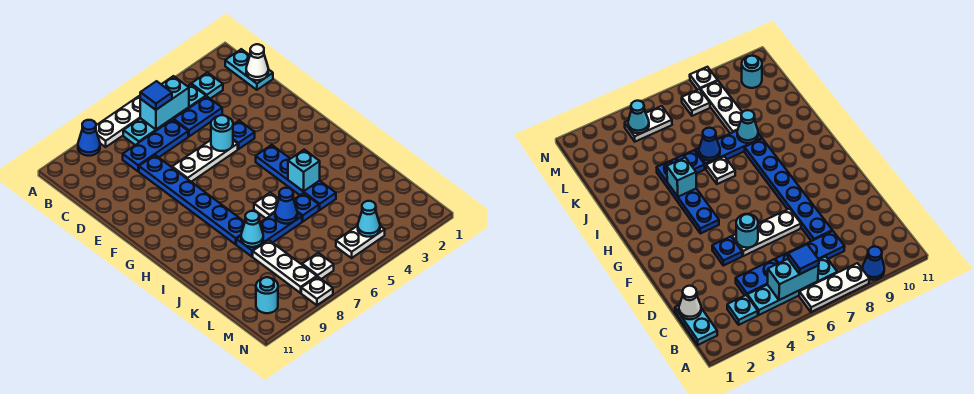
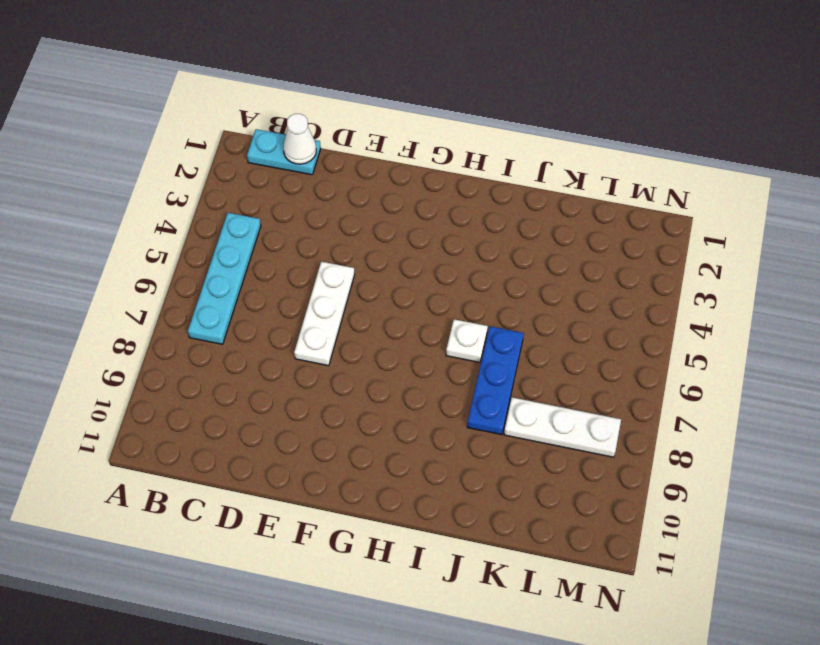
none -> white plate A6:A8 level 1
none -> blue cone A9 level 1
none -> cyan plate B3 level 1

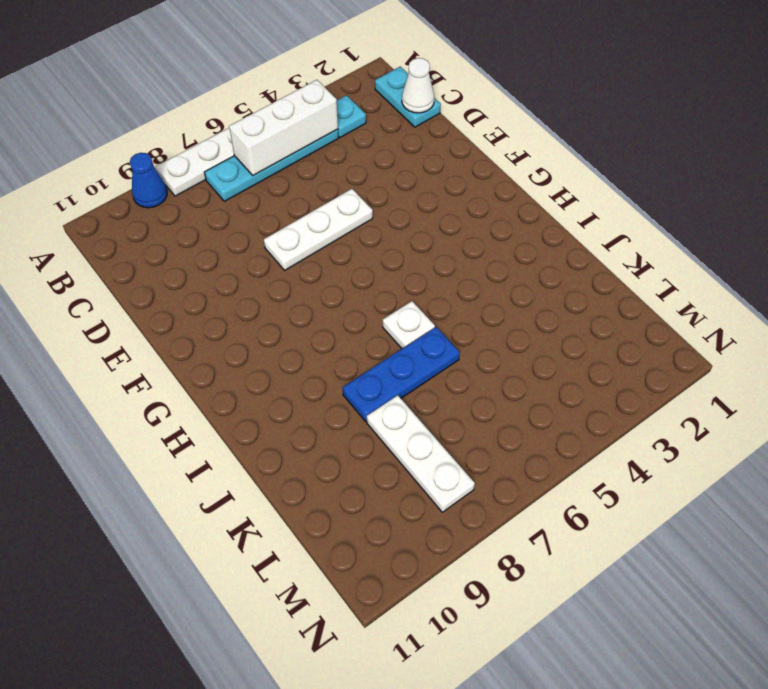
white brick B4:B6 level 2 -> cyan brick B5:B6 level 2
none -> blue plate C4:C5 level 1
none -> blue plate C6:C8 level 1
none -> blue plate D8:I8 level 1

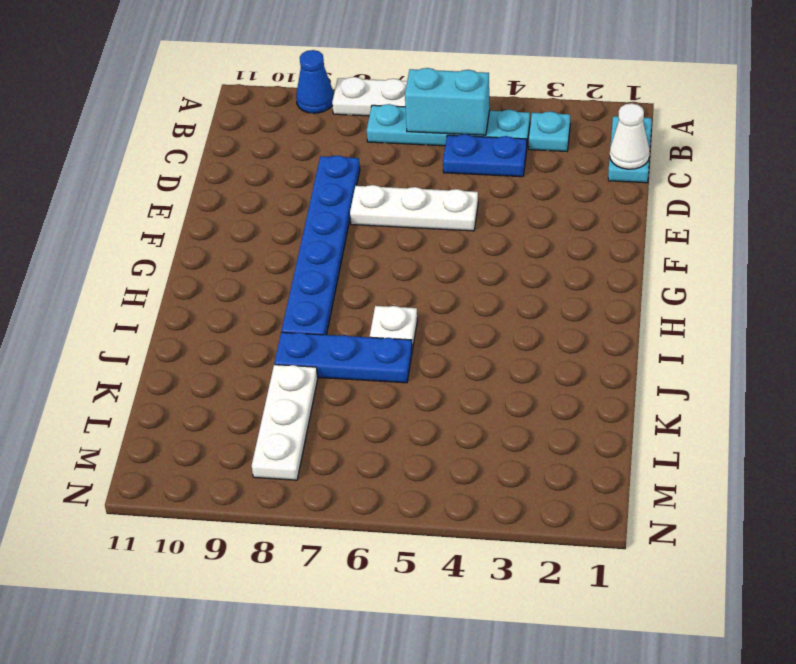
none -> blue plate C6:C8 level 1
none -> blue plate E4 level 1
none -> blue plate G4:J4 level 1

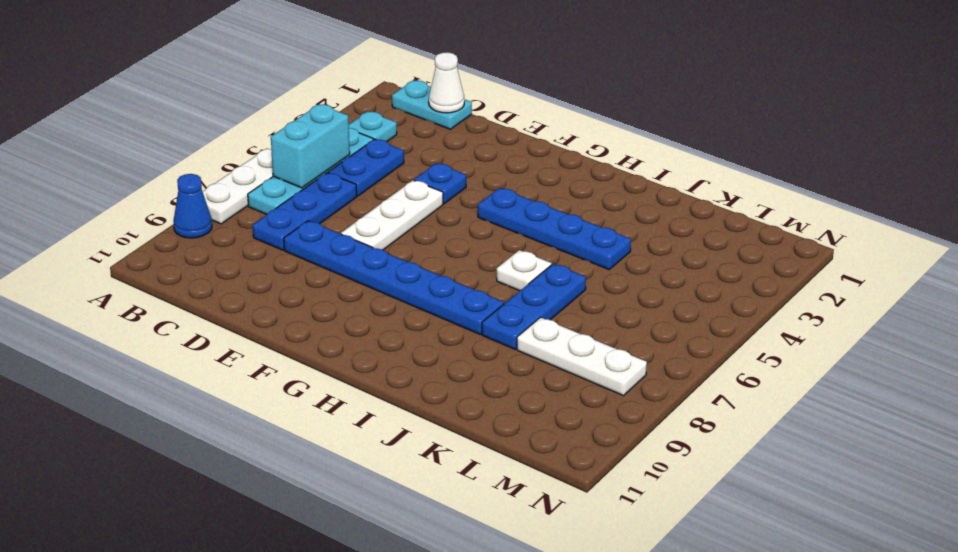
none -> blue plate J5 level 1
none -> white plate M4:M5 level 1
none -> white plate M7 level 1

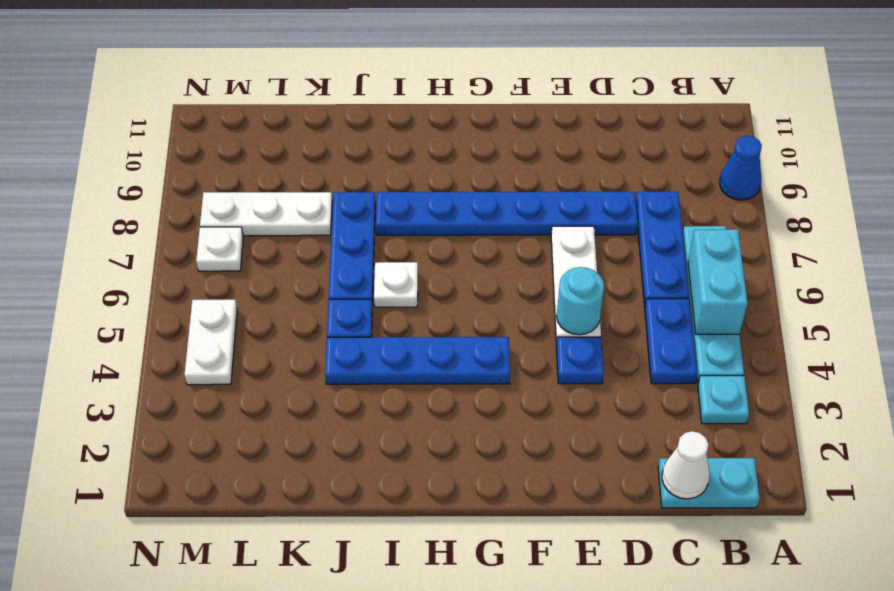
none -> white plate A6:A8 level 1
none -> cyan round brick M10 level 1
none -> white plate N8 level 1

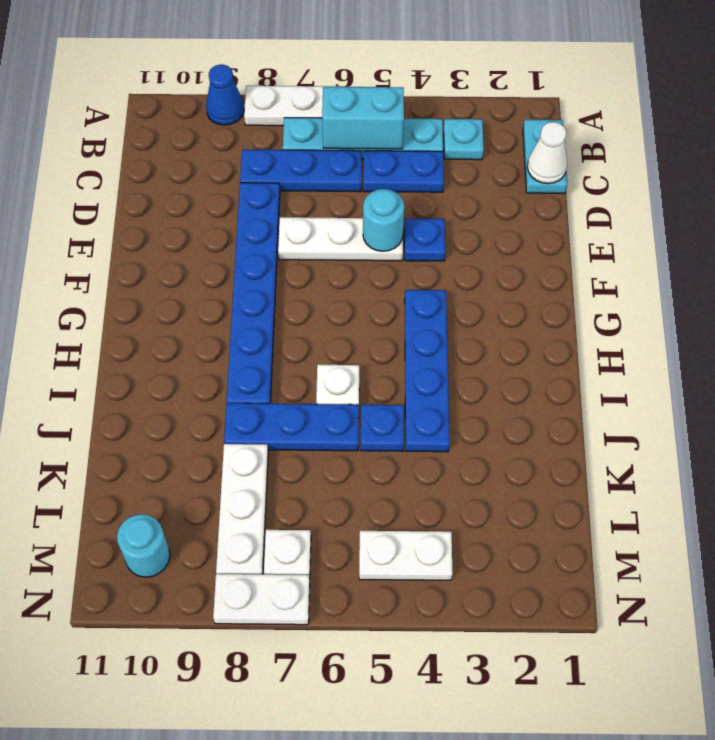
white plate N7:N8 level 1 -> white plate N8 level 1
none -> cyan brick I4 level 2
none -> blue cone J6 level 2
none -> cyan cone J8 level 2

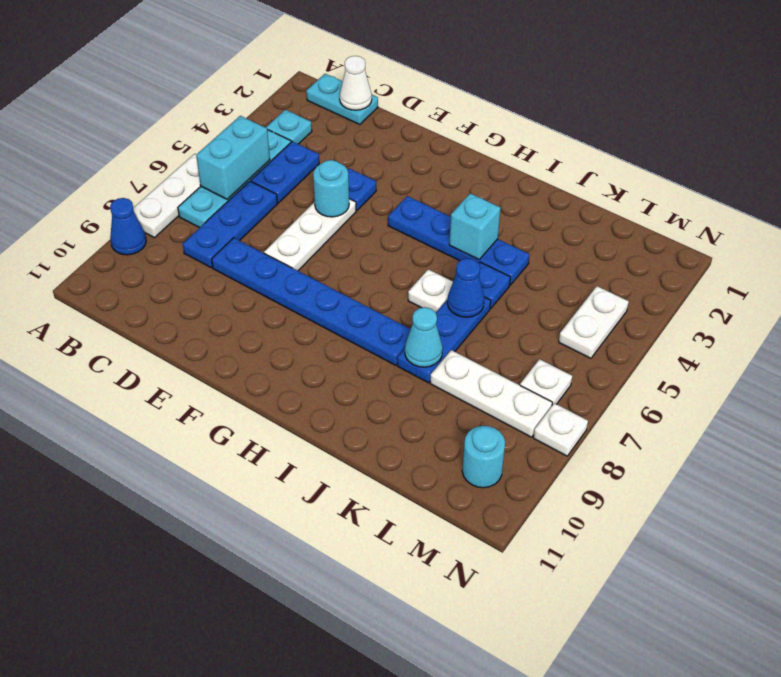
none -> cyan cone M4 level 2
none -> blue tile B6 level 3

